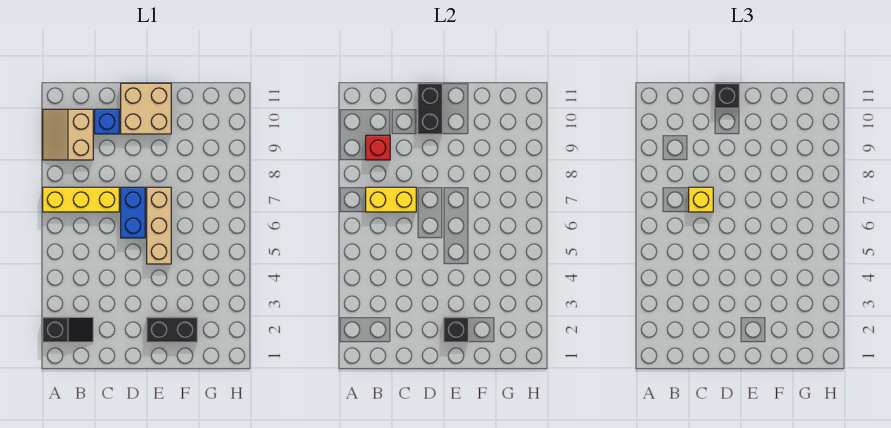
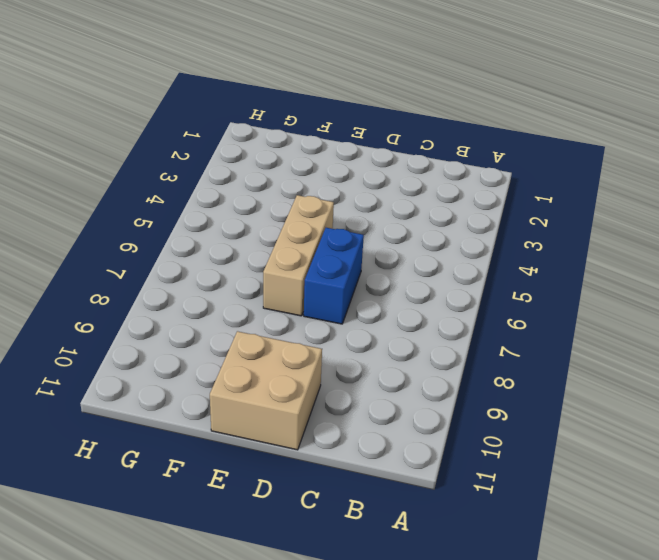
none -> black slope A2:B2 level 1 top A
none -> yellow brick A7:C7 level 1
none -> tan slope A9:B10 level 1 top B

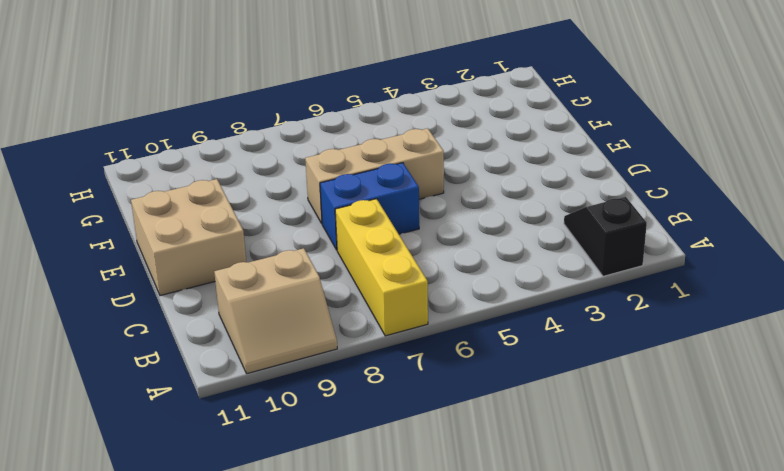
none -> blue brick C10 level 1
none -> black brick E2:F2 level 1
none -> yellow brick B7:C7 level 2

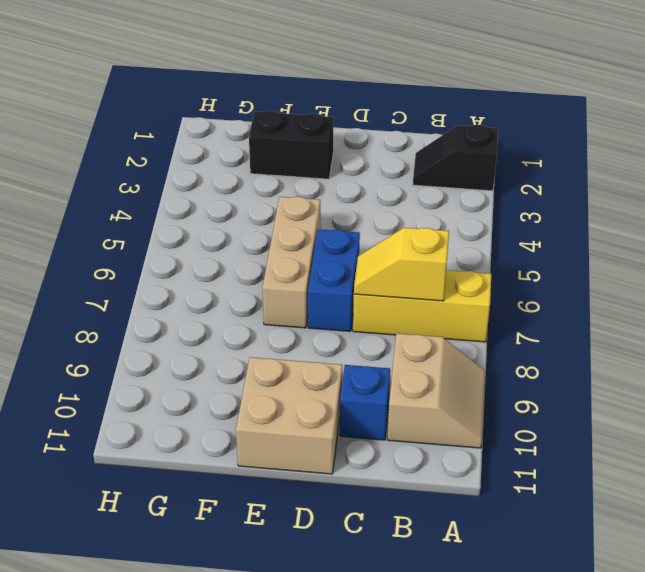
yellow slope B7:C7 level 2 top B -> yellow brick B7:C7 level 2
none -> red brick B9 level 2
none -> black brick D10:D11 level 2
none -> black brick E2 level 2

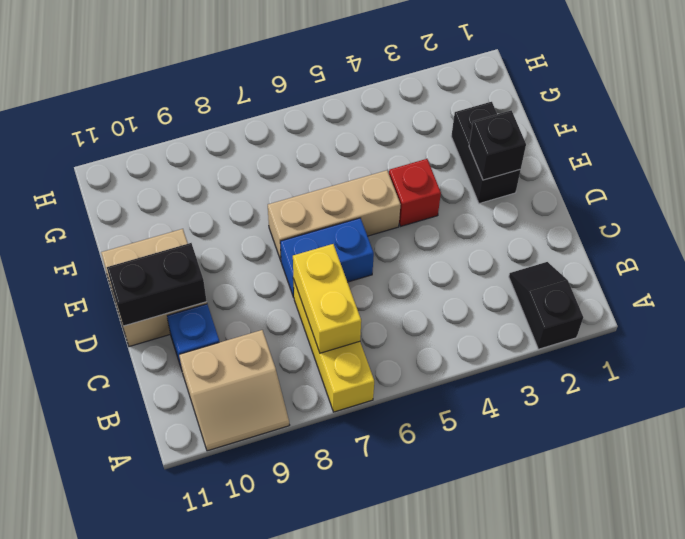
red brick E4 level 1 -> red brick B9 level 2
none -> yellow brick C7 level 3
none -> black brick D11 level 3

